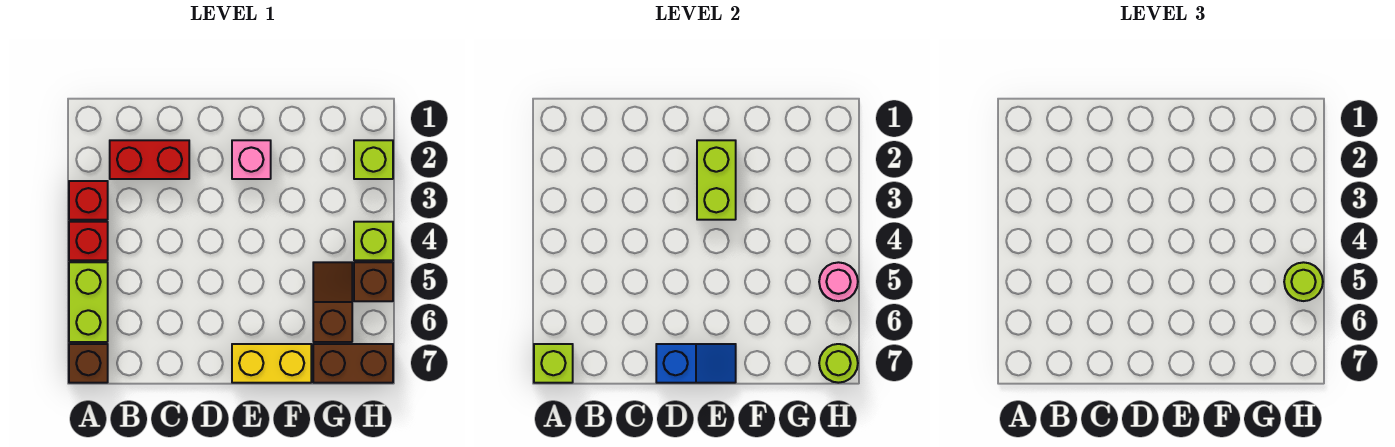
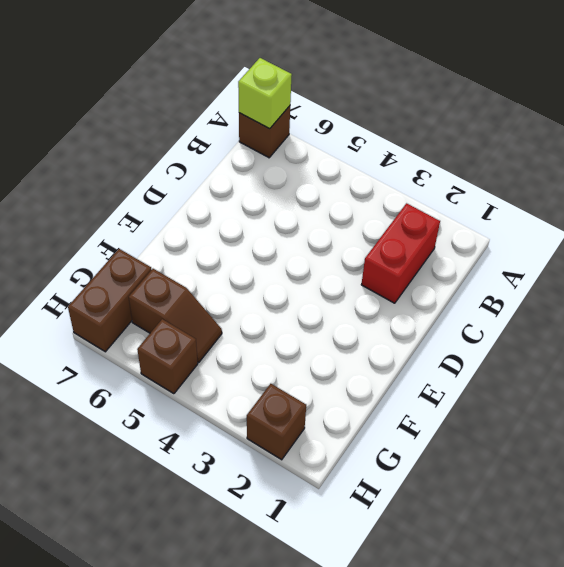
brown brick H2 level 1 -> lime brick H2 level 1
none -> red brick A3 level 1
none -> red brick A4 level 1
none -> lime brick A5:A6 level 1

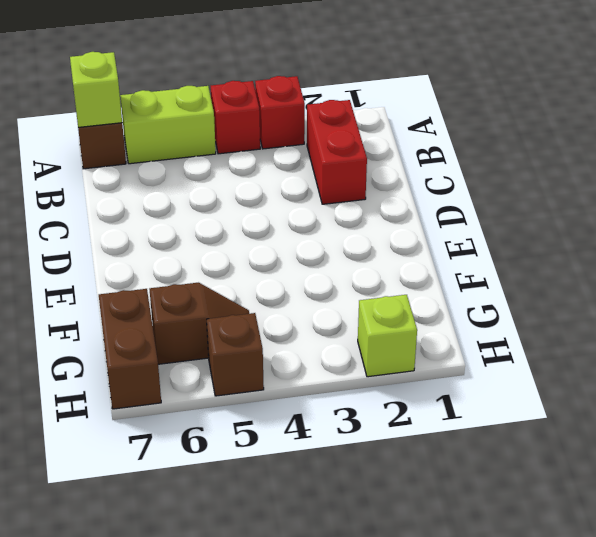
none -> pink brick E2 level 1
none -> yellow brick E7:F7 level 1
none -> lime brick H4 level 1

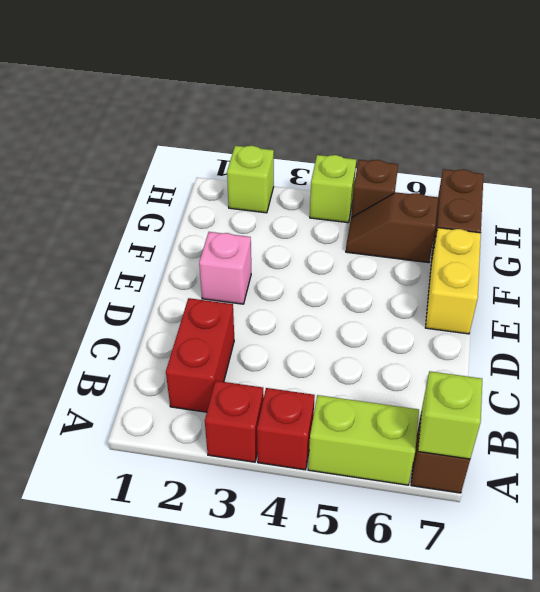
none -> blue slope D7:E7 level 2 top D
none -> lime brick E2:E3 level 2
none -> pink round brick H5 level 2

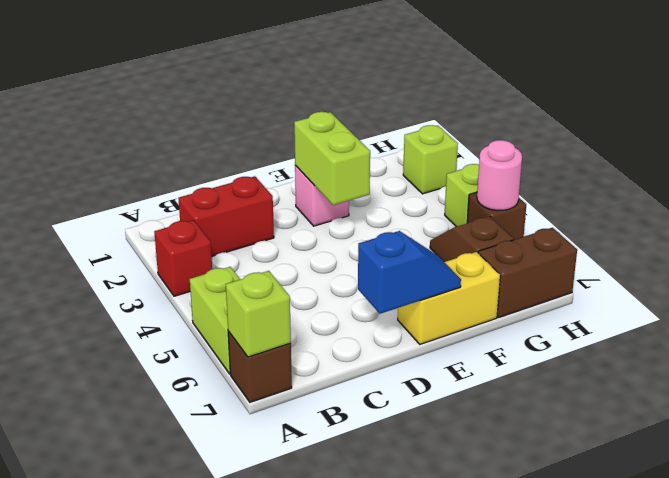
none -> red brick A4 level 1
none -> lime round brick H7 level 2
none -> lime round brick H5 level 3

